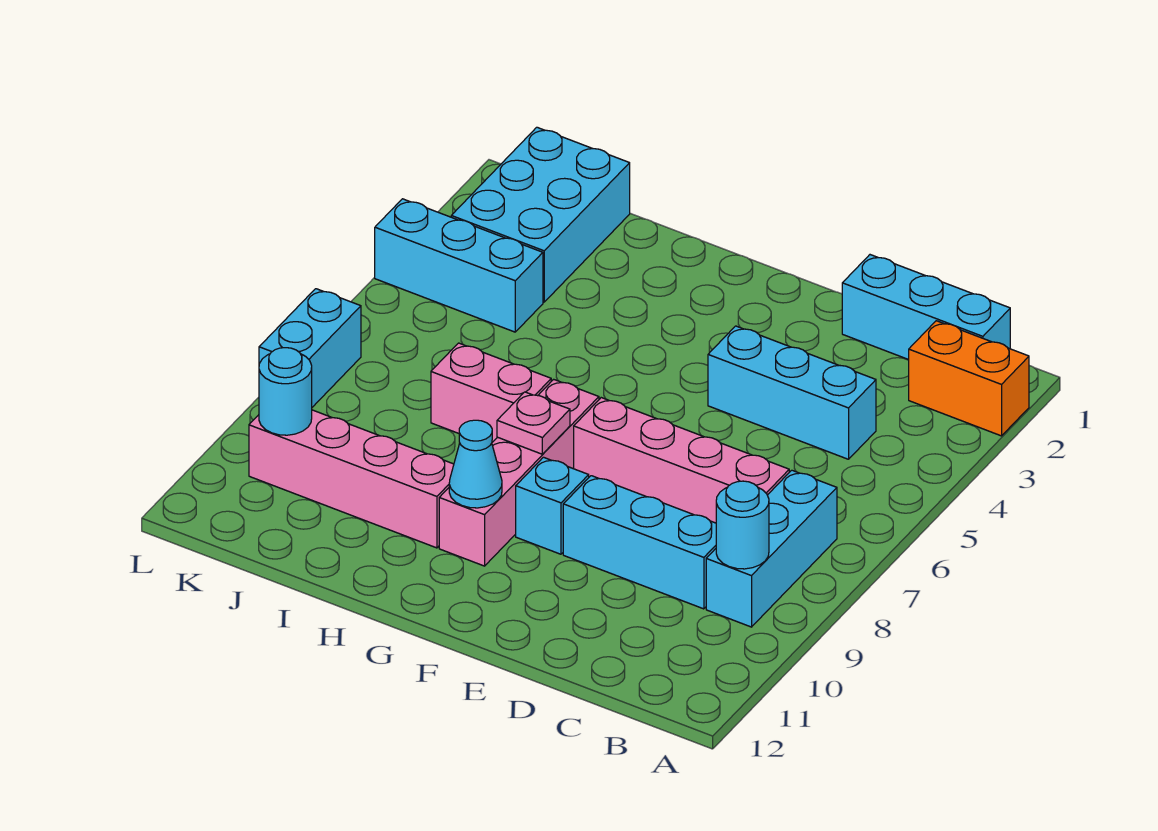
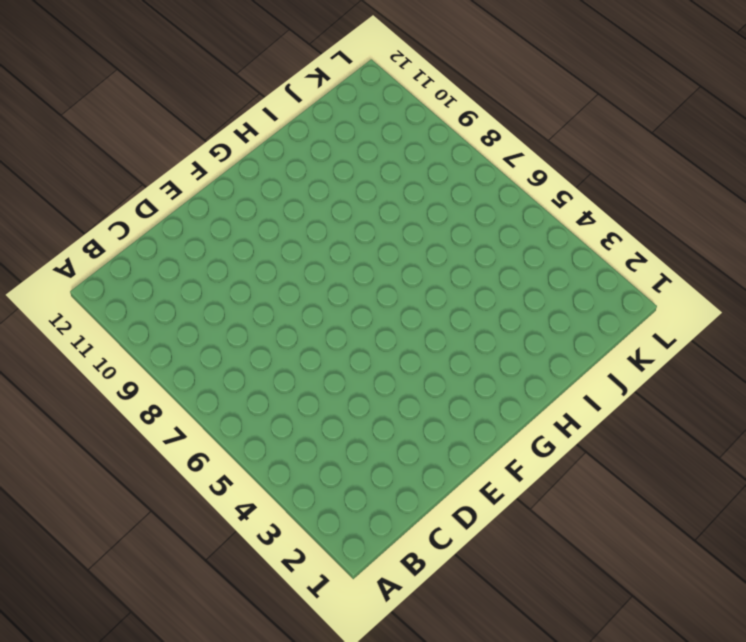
none -> orange brick A2:B2 level 1
none -> cyan brick B1:D1 level 1
none -> cyan brick B7:B9 level 1

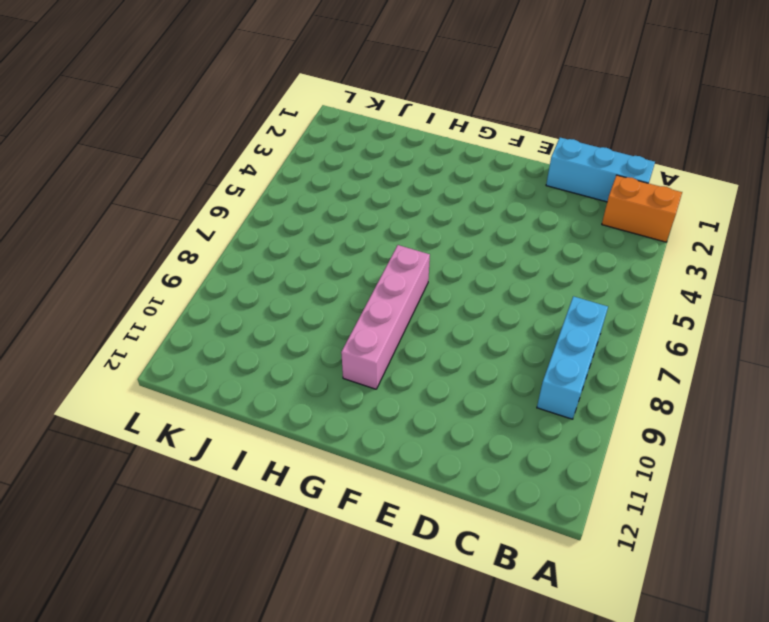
none -> cyan brick C4:E4 level 1
none -> pink brick C7:F7 level 1
none -> cyan brick C9:E9 level 1

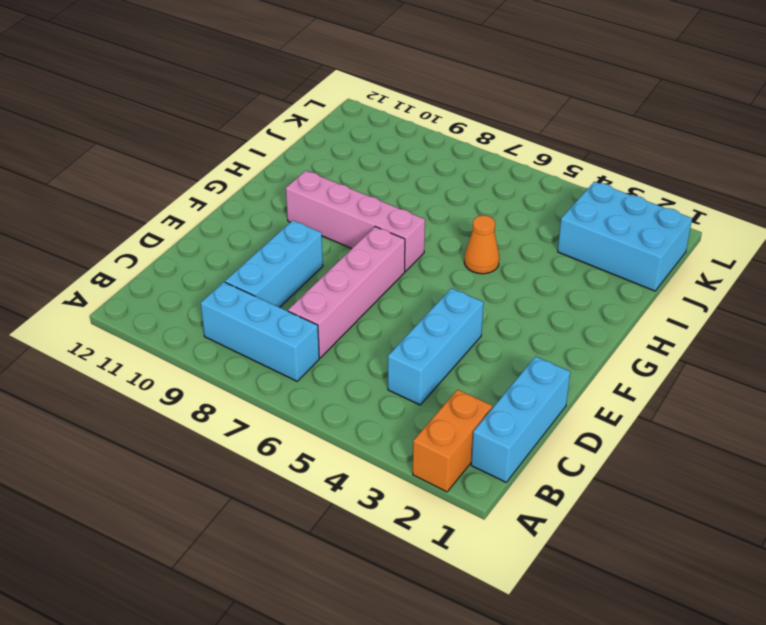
orange cone H5 level 1 -> none
none -> cyan brick F9 level 1
none -> pink brick H7:I7 level 1
none -> pink brick H10:K10 level 1

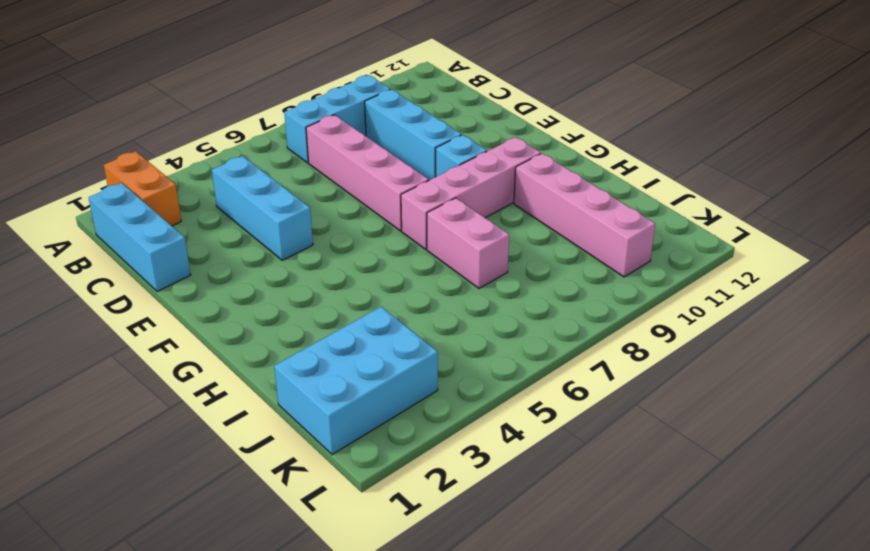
none -> cyan brick J4:L4 level 1
none -> cyan brick L7:L8 level 1
none -> cyan round brick B9 level 2

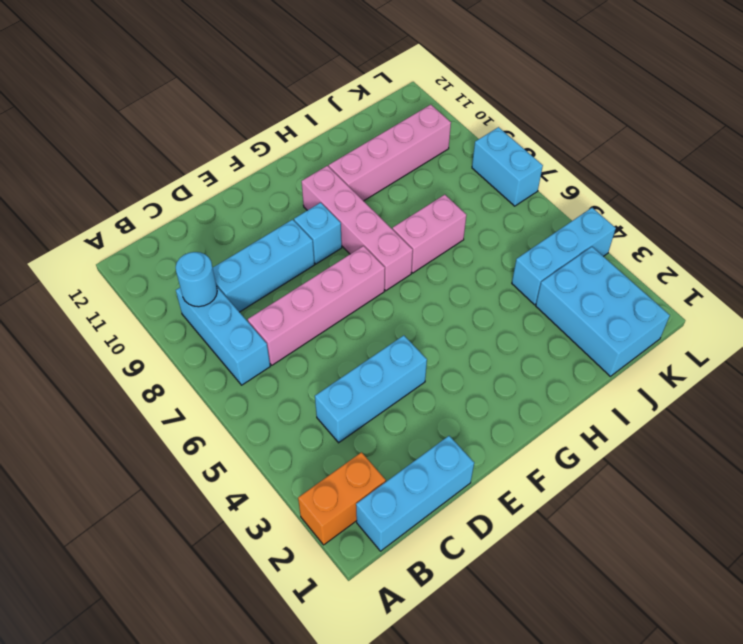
none -> pink plate G8 level 2
none -> cyan cone G10 level 2
none -> cyan round brick K10 level 2

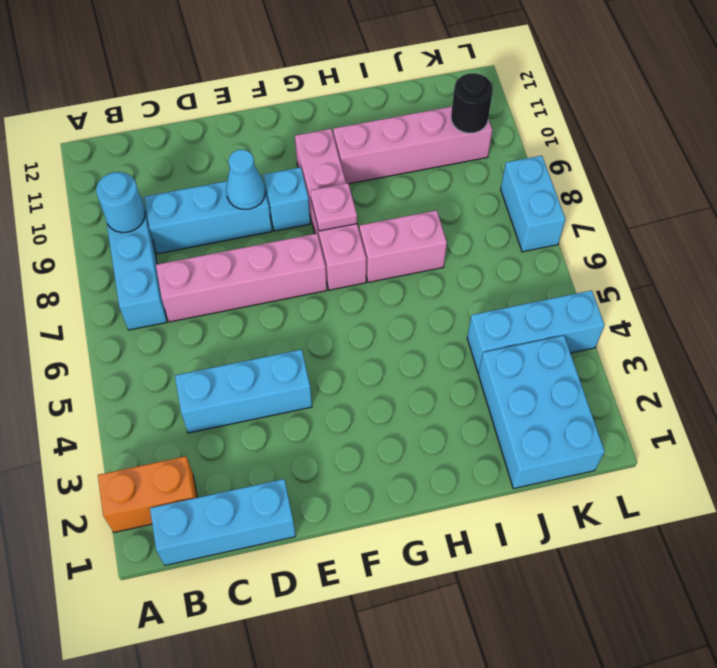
cyan cone E9 level 2 -> cyan cone G10 level 2
black round brick K10 level 2 -> cyan round brick K10 level 2

